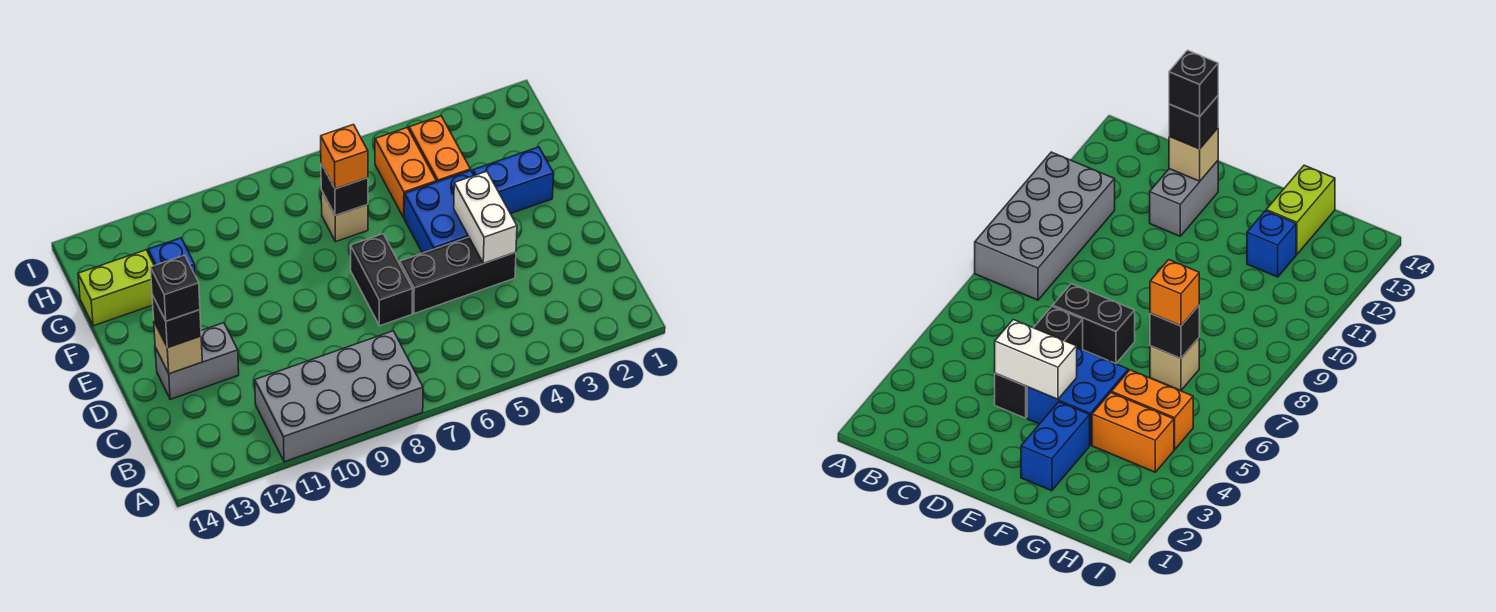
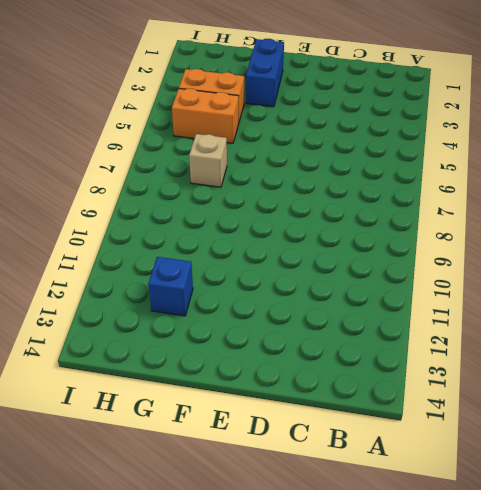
none -> grey brick A8:B11 level 1
none -> black brick D4:D6 level 1
none -> black brick D7:E7 level 1

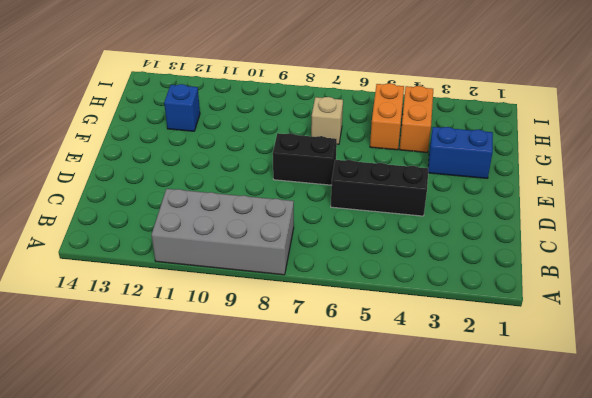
black brick E7:E8 level 1 -> black brick D7:E7 level 1
none -> grey brick D12:D13 level 1
none -> blue brick E4:F5 level 1
none -> lime brick G13:G14 level 1

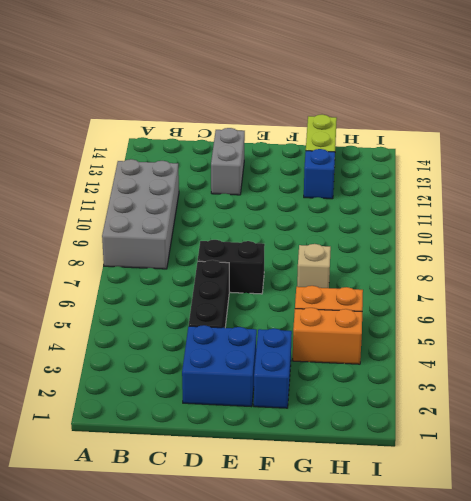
blue brick D2:E3 level 1 -> blue brick E4:F5 level 1
none -> white brick D4:E4 level 2
none -> tan brick D13 level 2
none -> black brick G7 level 2

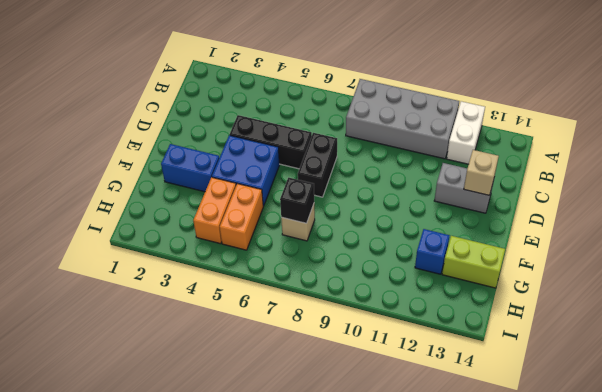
white brick A12:B12 level 1 -> white brick D4:E4 level 2
none -> black brick D13 level 3
none -> orange brick G7 level 3
none -> black brick D13 level 4

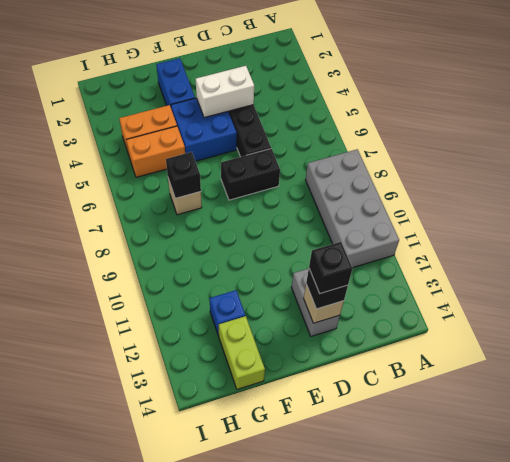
none -> orange brick G7 level 3

